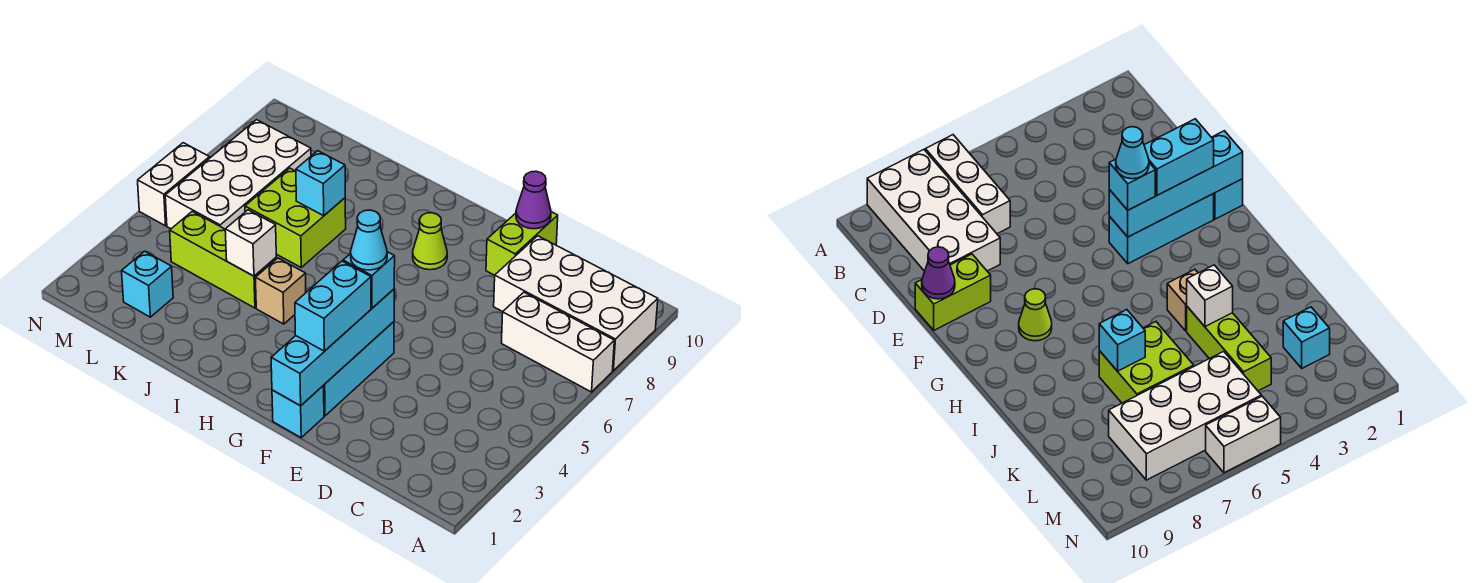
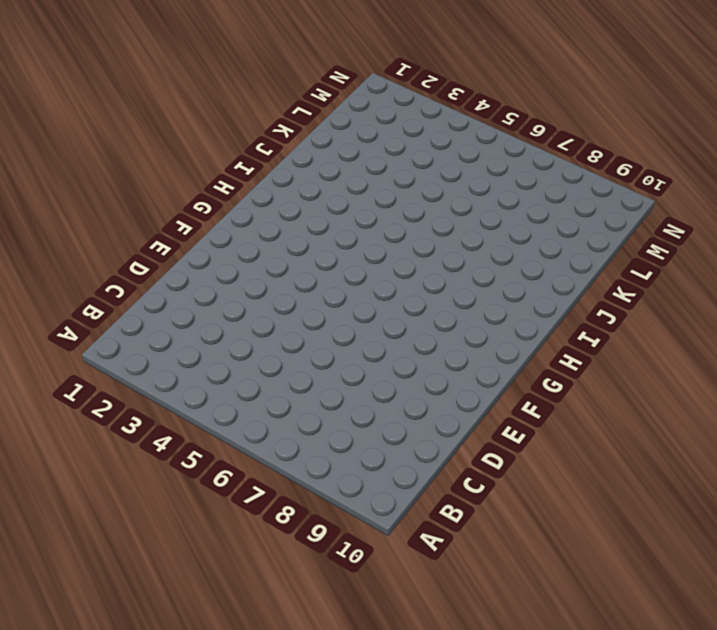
none -> white brick A7:C7 level 1
none -> white brick A8:D9 level 1
none -> lime brick E9:E10 level 1

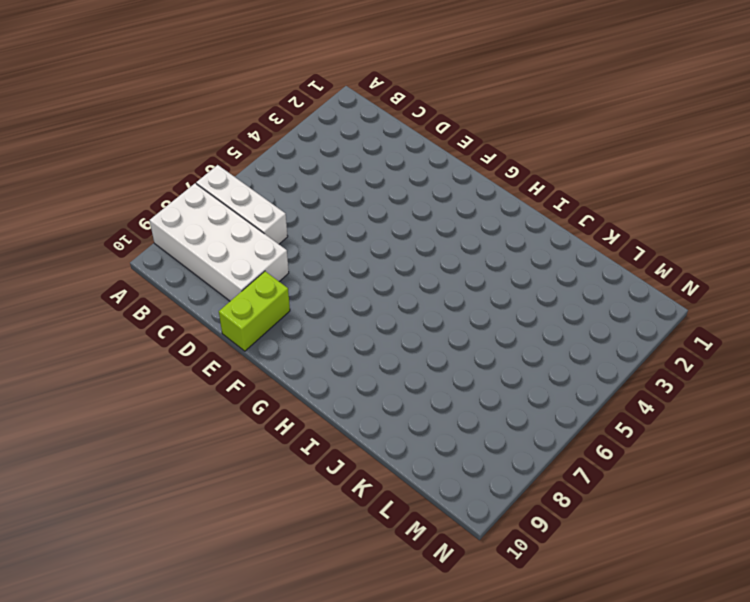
none -> cyan brick F1 level 1
none -> cyan brick F2:F4 level 1
none -> lime cone G8 level 1

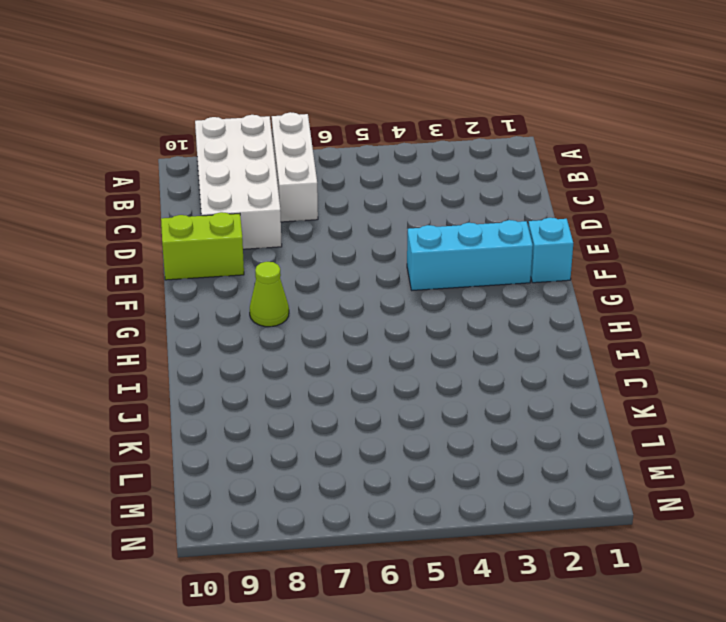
none -> tan brick I4 level 1
none -> lime brick J4:L4 level 1
none -> lime brick J6:K7 level 1

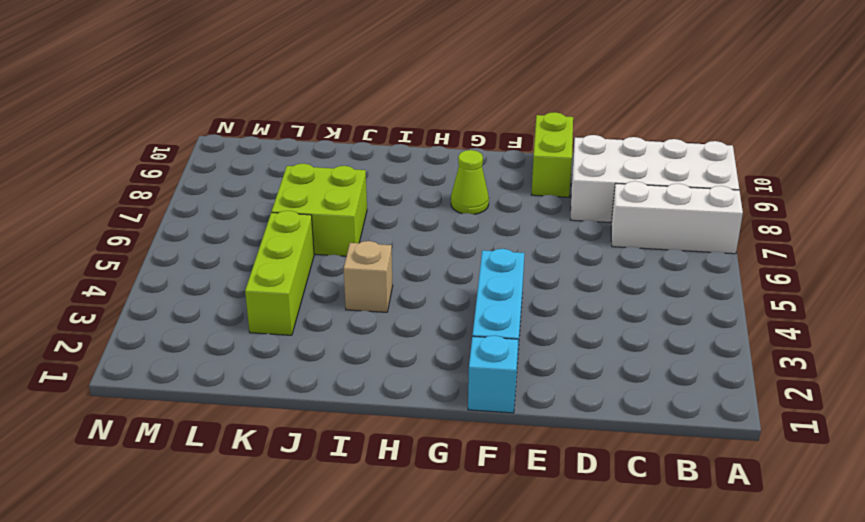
lime brick K3:K5 level 1 -> lime brick J4:L4 level 1
none -> cyan brick L2 level 1
none -> white brick L5:M8 level 1
none -> white brick N5:N6 level 1

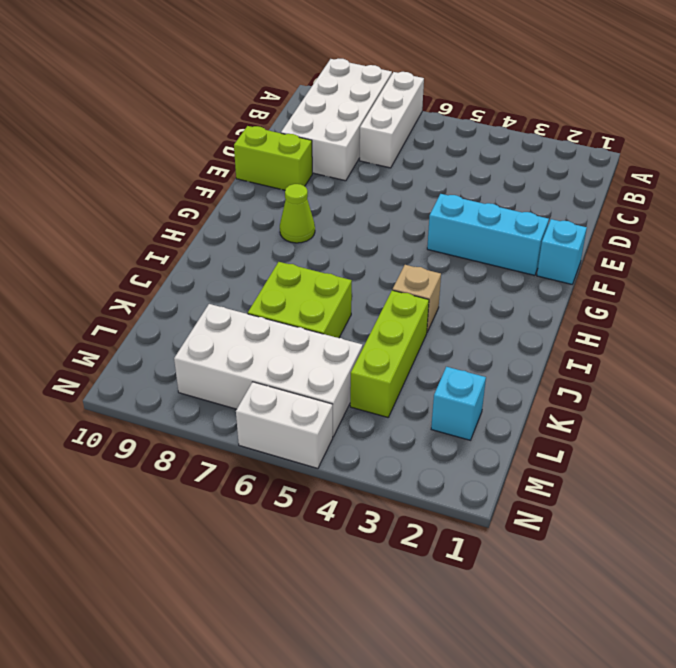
none -> purple cone E10 level 2
none -> cyan brick F1:F4 level 2
none -> white brick J4 level 2

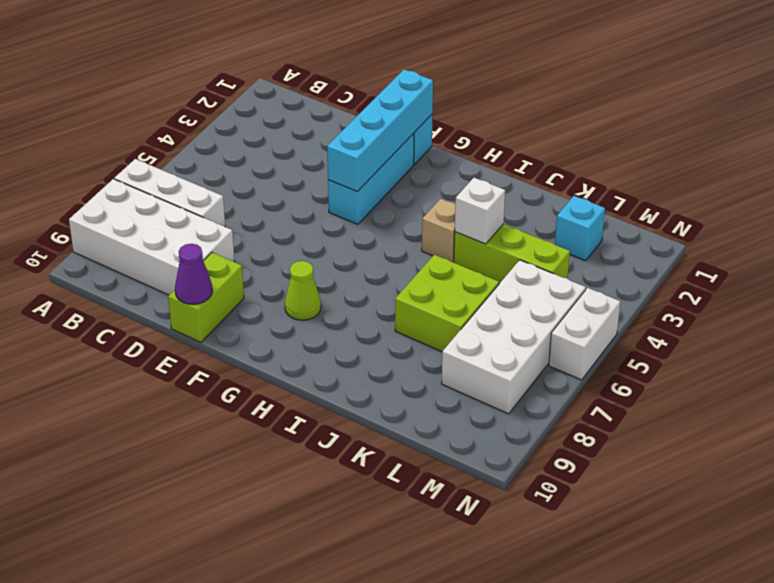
none -> cyan brick J7 level 2
none -> cyan brick F2:F3 level 3
none -> cyan brick F4 level 3

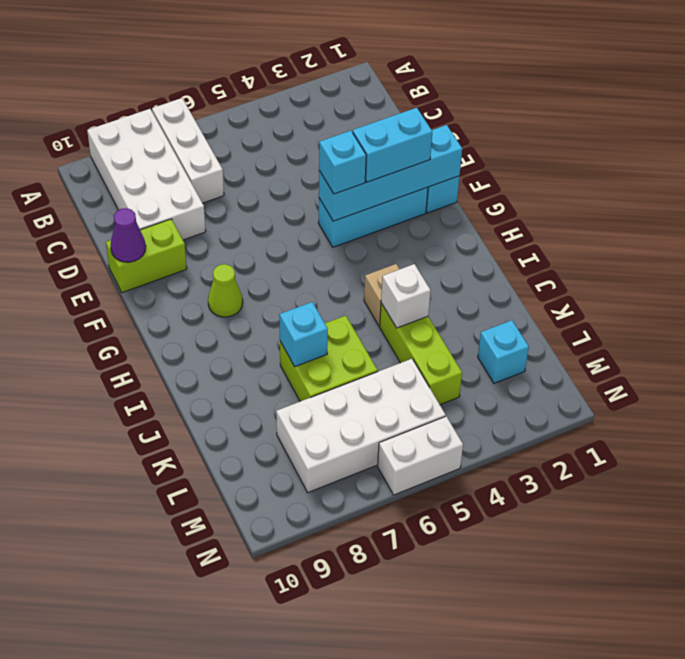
none -> cyan cone F4 level 4

